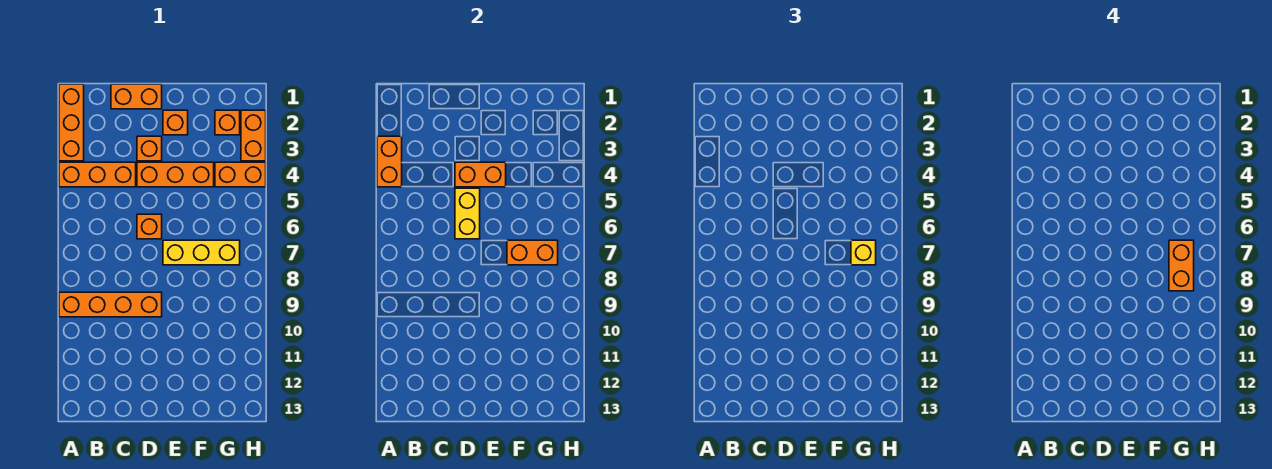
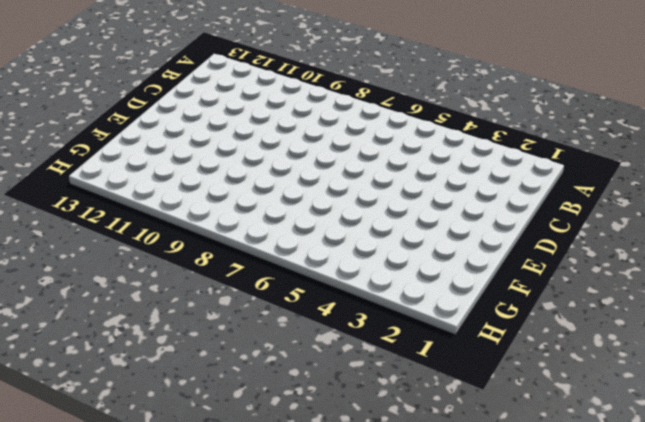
none -> orange brick A1:A3 level 1
none -> orange brick A4:C4 level 1
none -> orange brick A9:D9 level 1

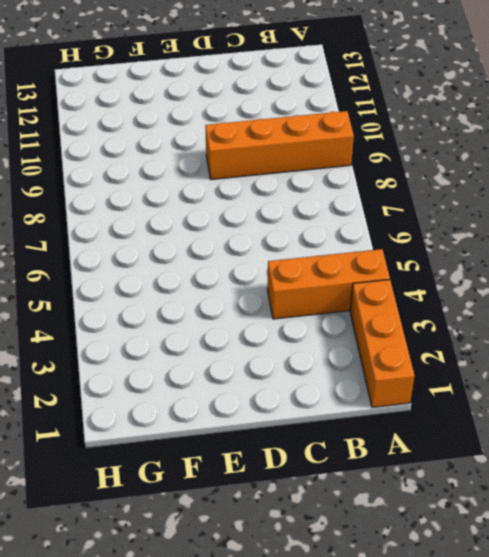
none -> orange brick C1:D1 level 1
none -> orange brick D3 level 1
none -> orange brick D4:F4 level 1

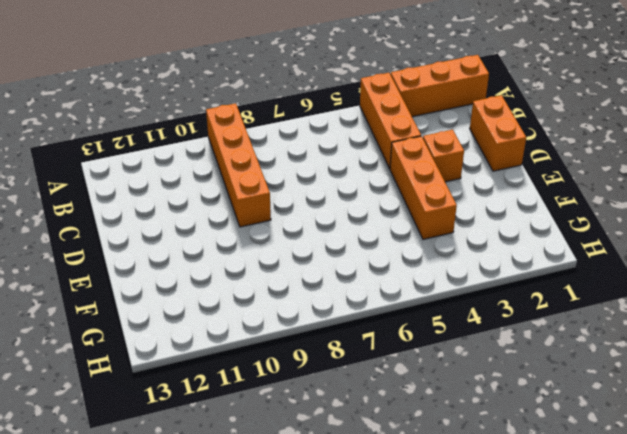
none -> orange brick D6 level 1
none -> orange brick E2 level 1
none -> yellow brick E7:G7 level 1

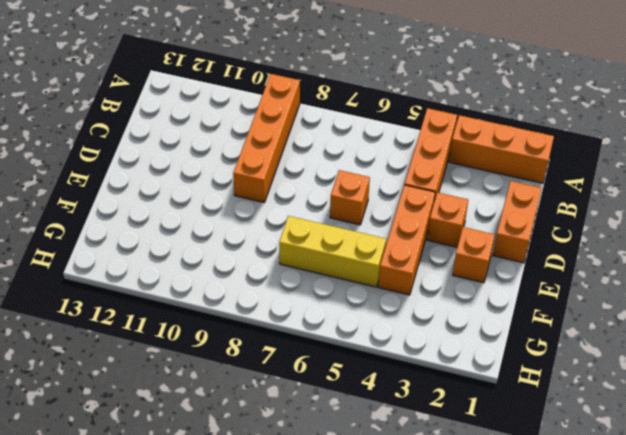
yellow brick F5:F7 level 1 -> yellow brick E7:G7 level 1
none -> orange brick G2 level 1
none -> orange brick G4:H4 level 1
none -> orange brick H2:H3 level 1

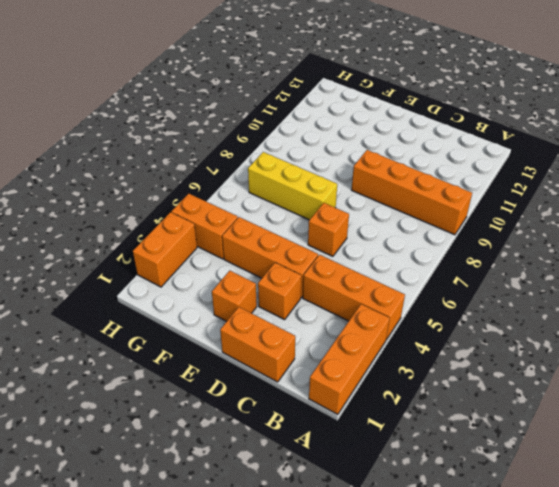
none -> orange brick G2 level 1
none -> orange brick A3:A4 level 2
none -> orange brick D4:E4 level 2

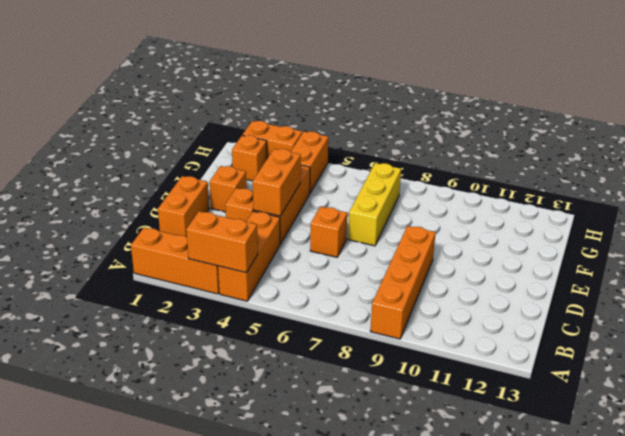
none -> yellow brick D5:D6 level 2
none -> orange brick F7:G7 level 2
none -> yellow brick G7 level 3

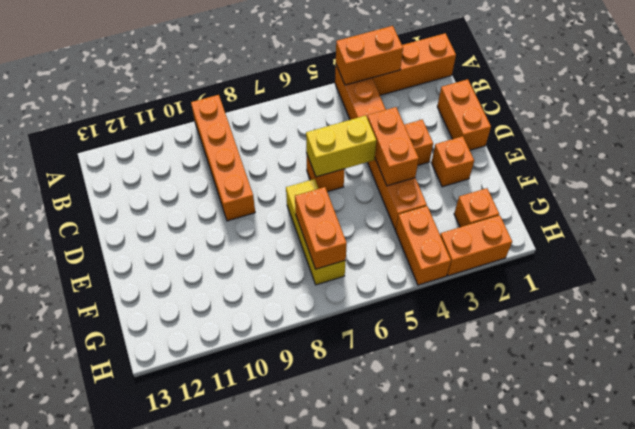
none -> yellow brick G7 level 3
none -> orange brick G7:G8 level 4

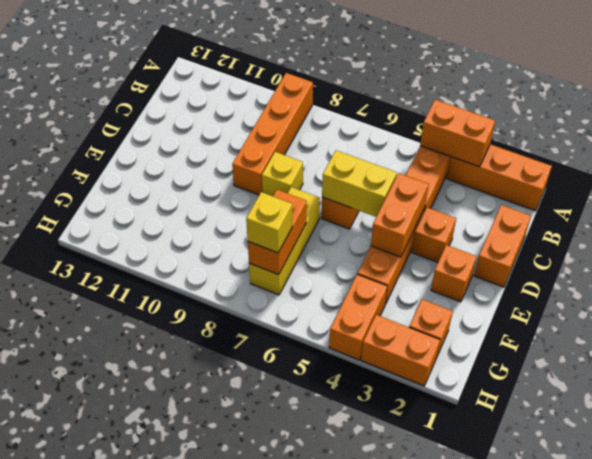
yellow brick D8 level 1 -> none
none -> orange brick G7:G8 level 4

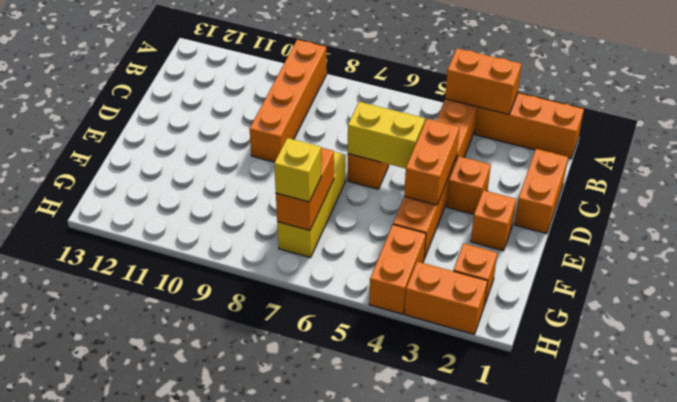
none -> orange brick G7:G8 level 4

